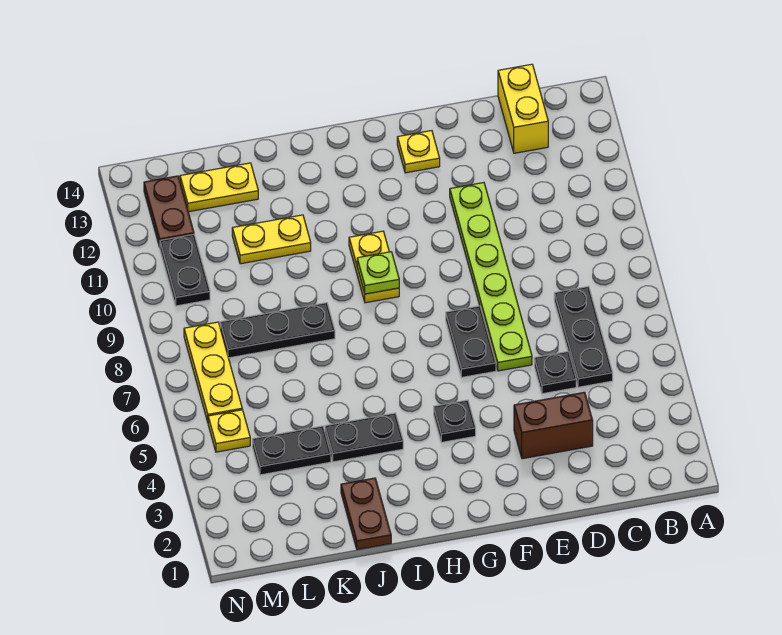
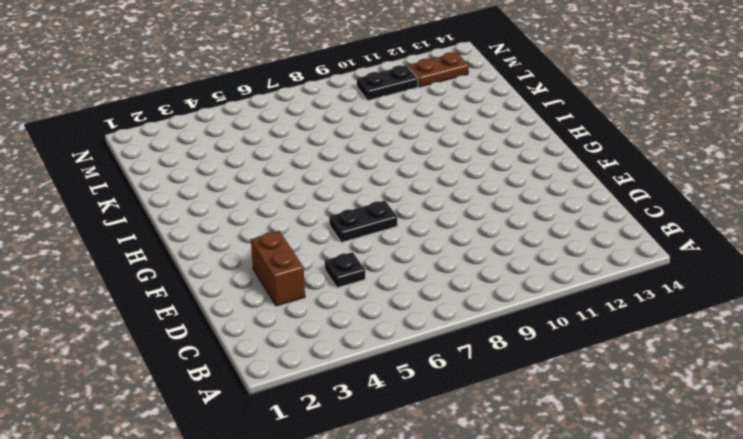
none -> black plate C5:C7 level 1
none -> yellow brick C13:C14 level 1
none -> lime plate E6:E11 level 1

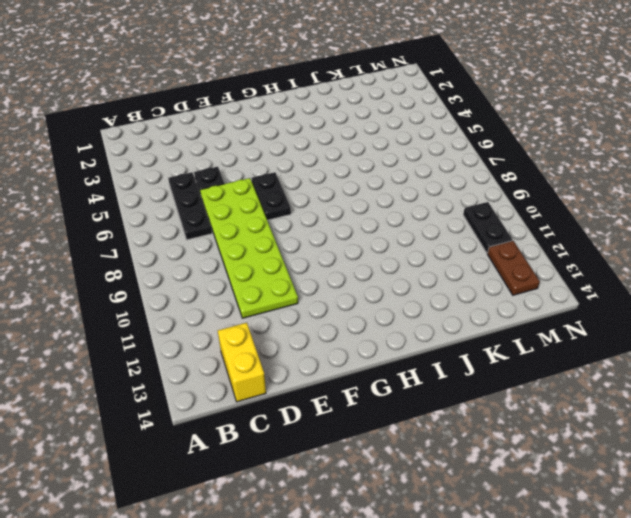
lime plate D6:E11 level 1 -> lime plate E6:E11 level 1
none -> brown brick D3:E3 level 1
none -> yellow plate F13 level 1
none -> black plate G4 level 1

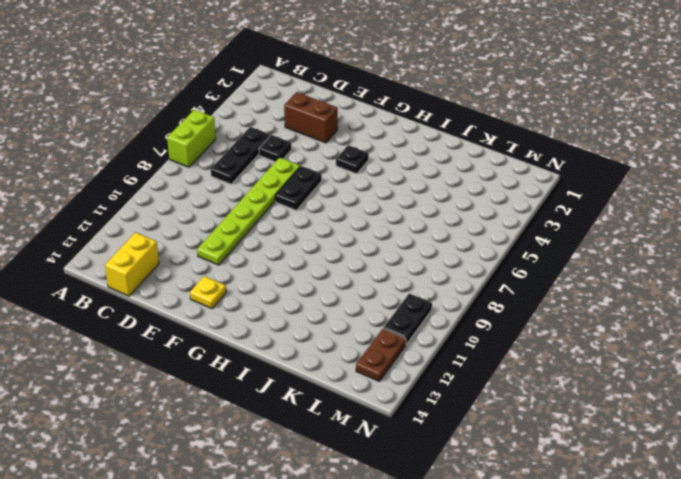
lime brick A6:A7 level 1 -> none
none -> yellow plate H9:H10 level 1
none -> black plate I4:J4 level 1
none -> brown plate J1:J2 level 1

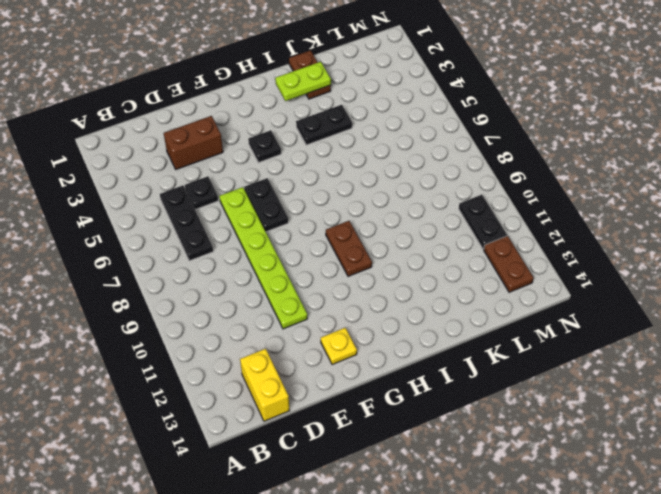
brown plate H9:H10 level 1 -> yellow plate H9:H10 level 1
lime plate I2:J2 level 2 -> none
none -> black plate J8:L8 level 1
none -> yellow plate J11:K11 level 1
none -> black plate K4:L4 level 1

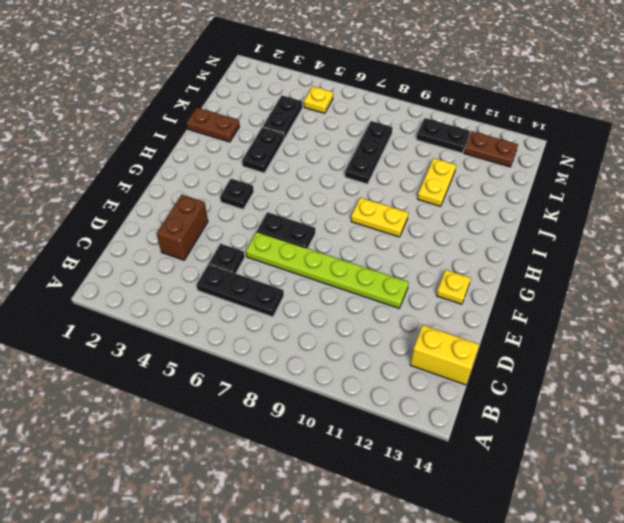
none -> yellow plate K13:L13 level 1
none -> yellow plate M6:M8 level 1
none -> lime plate H9 level 2

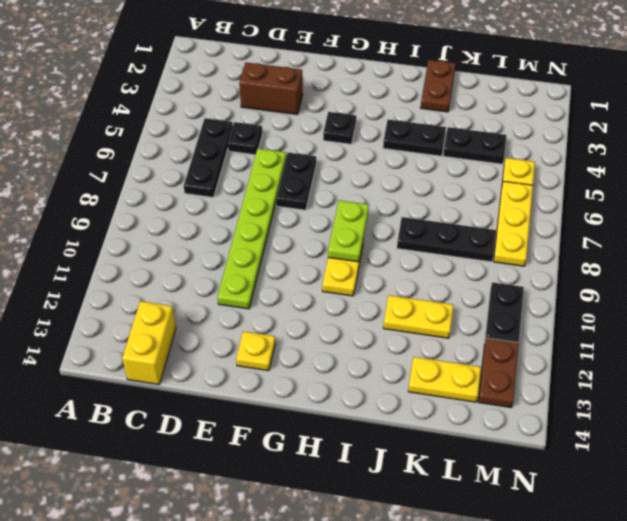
lime plate H8:H9 level 2 -> lime plate H9 level 2

